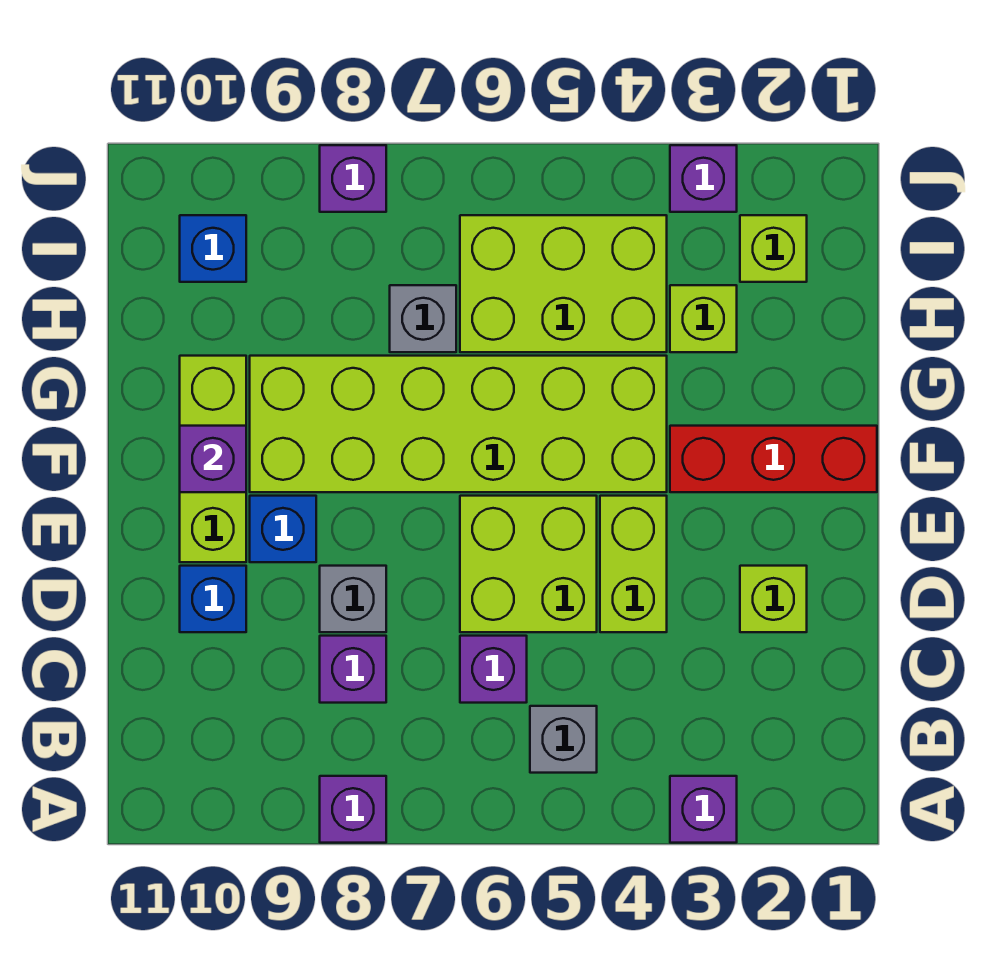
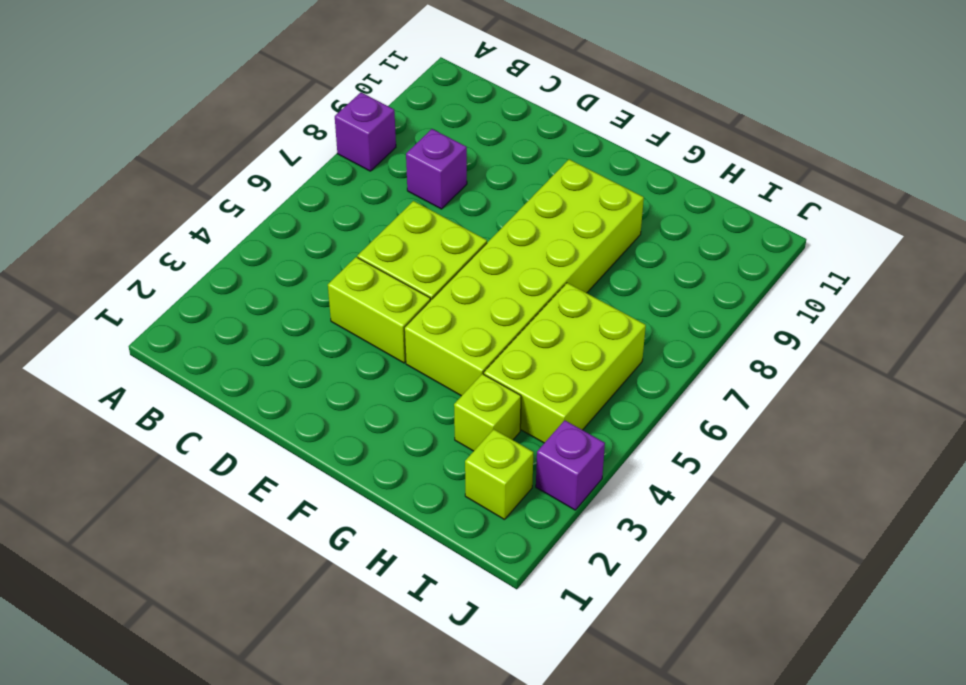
none -> purple brick A3 level 1
none -> grey brick B5 level 1
none -> purple brick C6 level 1

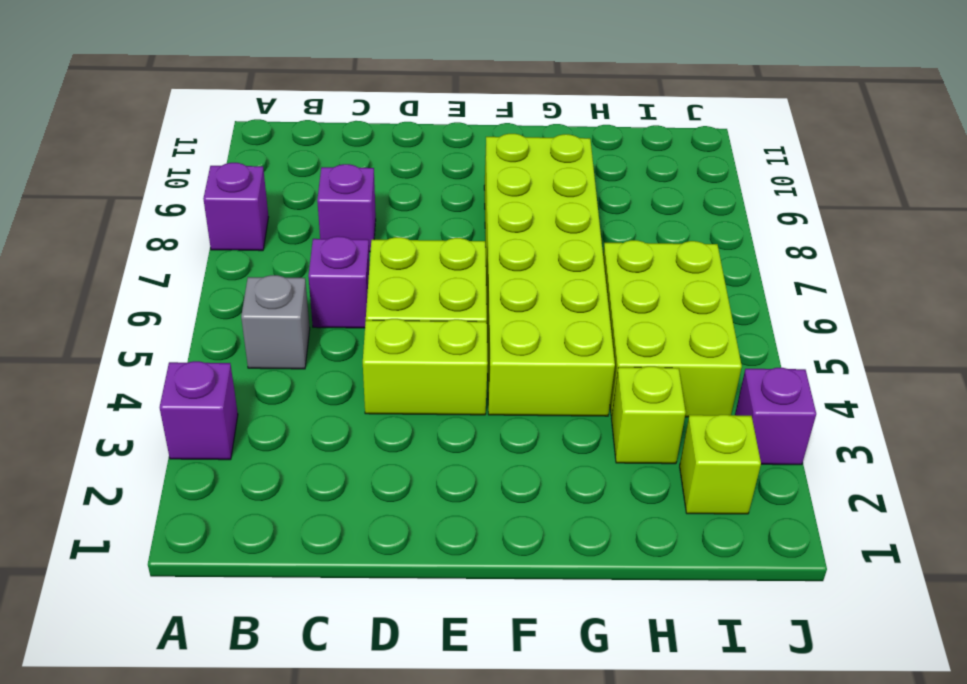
none -> lime brick D2 level 1
none -> grey brick D8 level 1
none -> blue brick D10 level 1

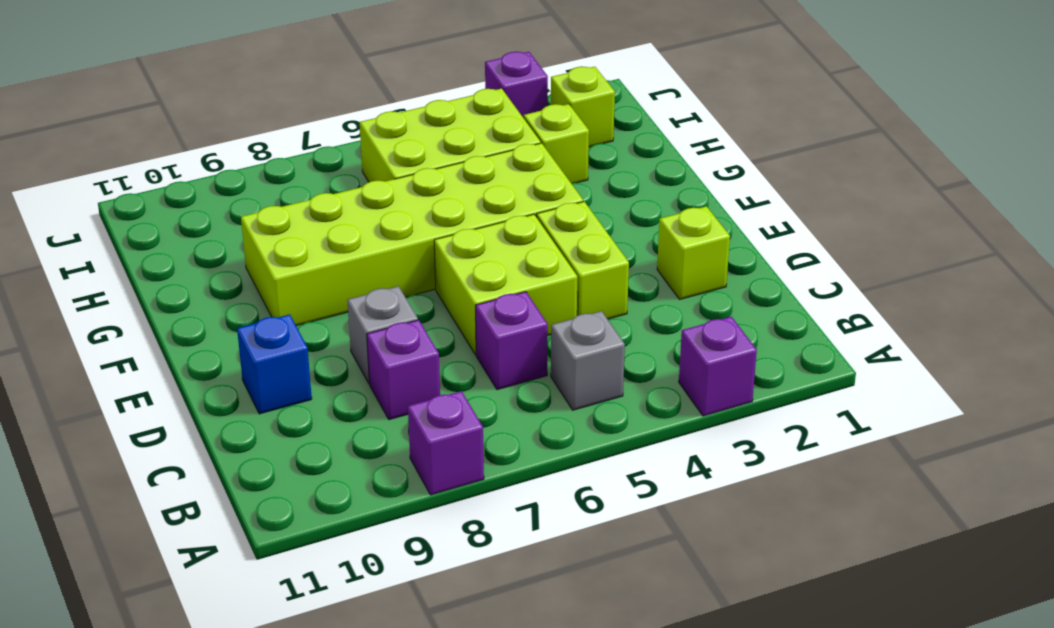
none -> blue brick E9 level 1
none -> lime brick E10:G10 level 1
none -> red brick F1:F3 level 1

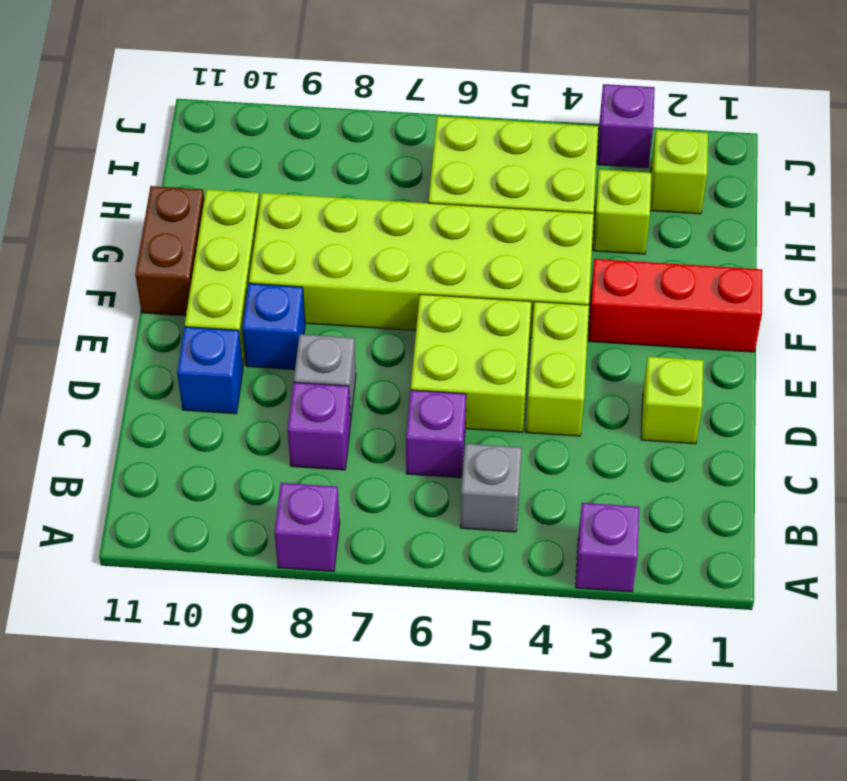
brown brick F11:G11 level 1 -> none
none -> grey brick H7 level 1
none -> blue brick I10 level 1
none -> purple brick J8 level 1

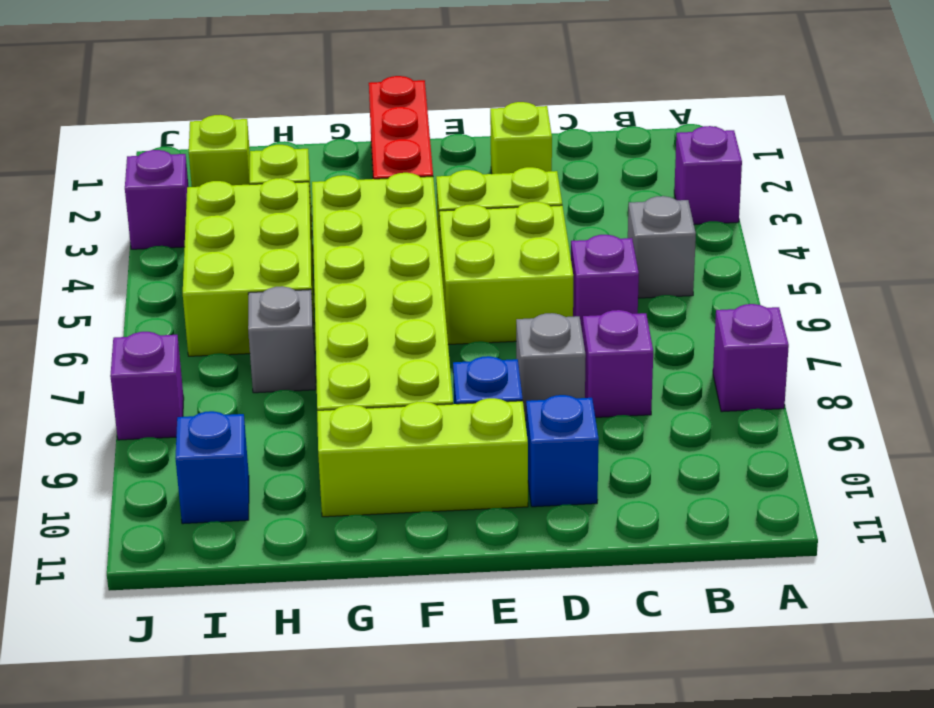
none -> purple brick F10 level 2

